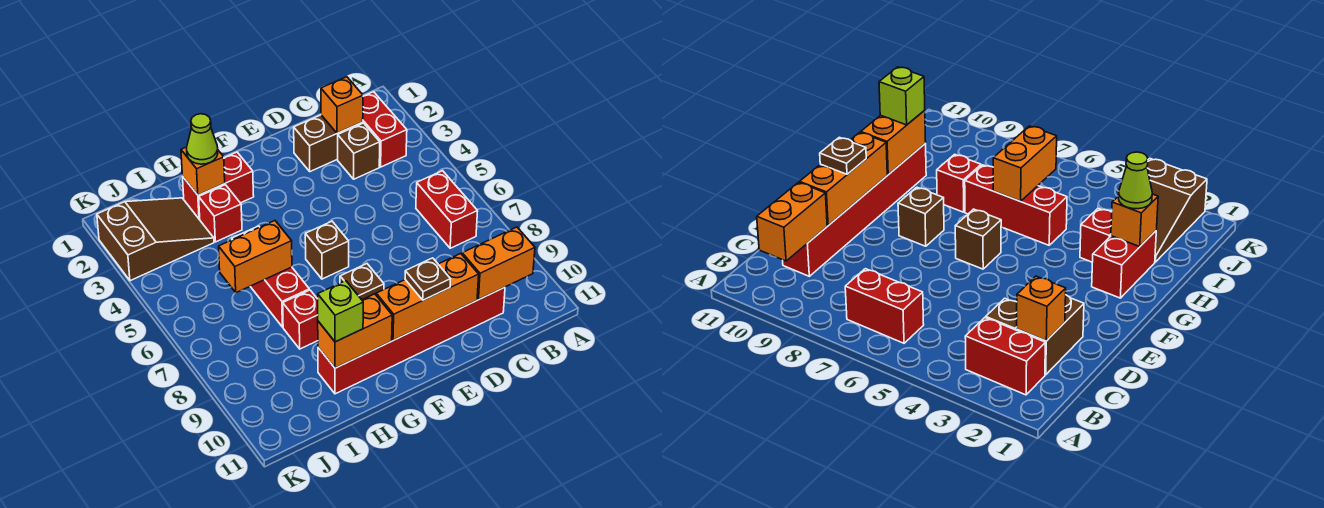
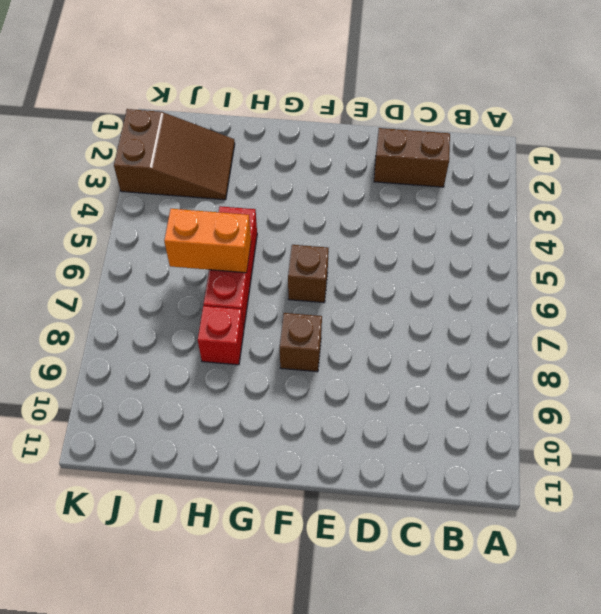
none -> red brick B2:B3 level 1
none -> red brick B6:B7 level 1
none -> brown brick C3 level 1

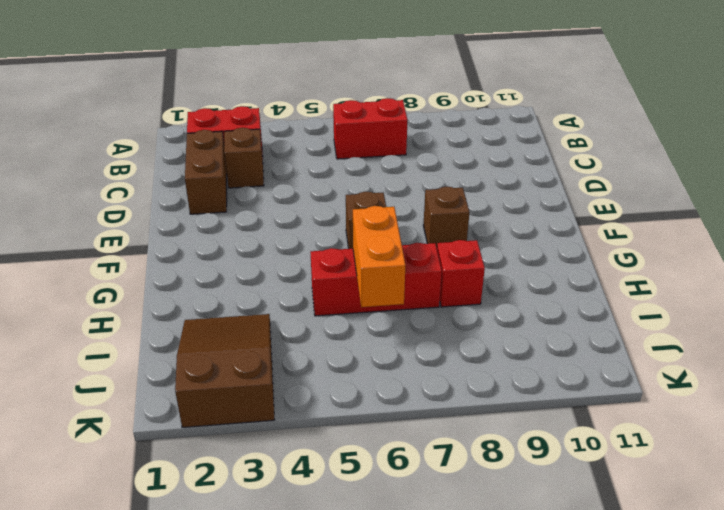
none -> red brick C10:H10 level 1
none -> red brick G2:H2 level 1
none -> red brick H3 level 1

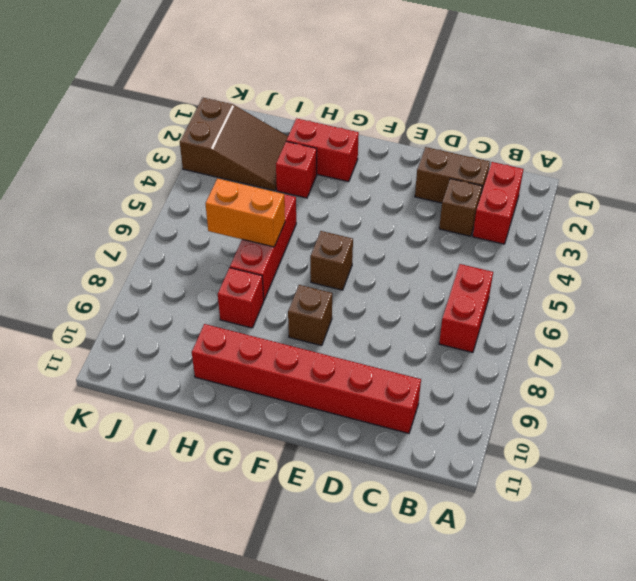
none -> orange brick B10:C10 level 2
none -> orange brick C2 level 2
none -> orange brick D10:F10 level 2

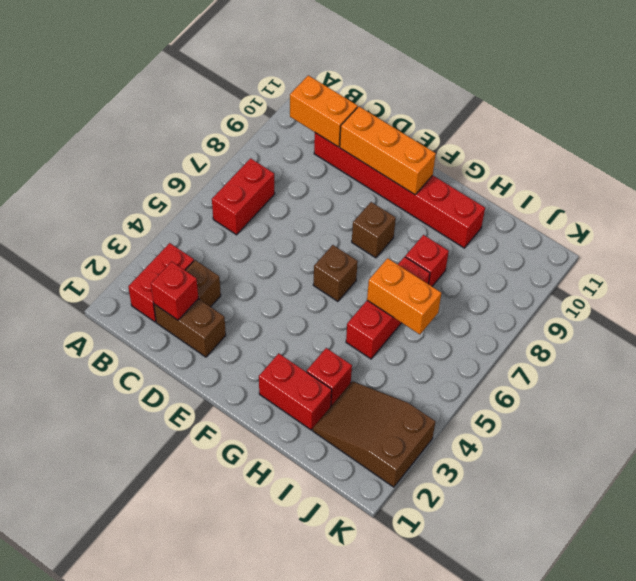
red brick C2 level 2 -> orange brick C2 level 2
none -> orange brick G10:H10 level 2
none -> orange brick H2 level 2
none -> brown plate E10 level 3

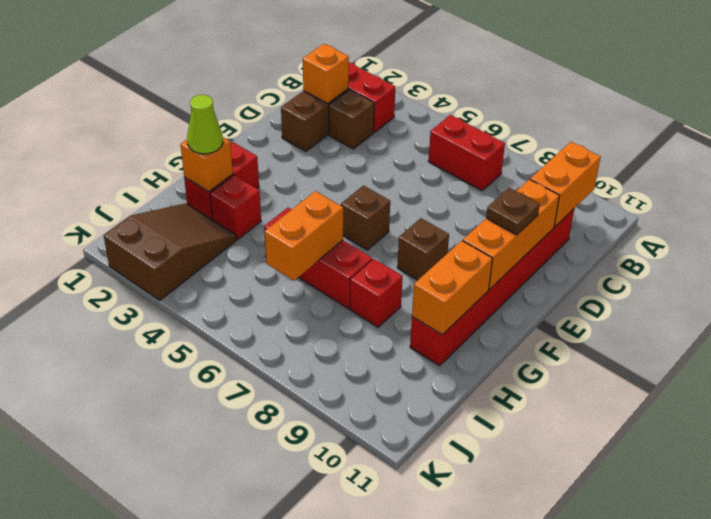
none -> lime brick H10 level 3

